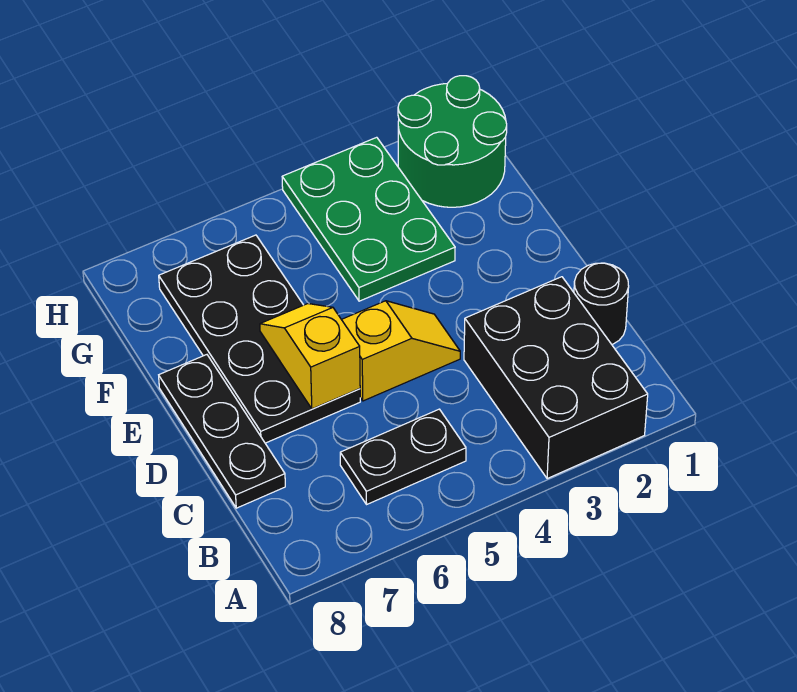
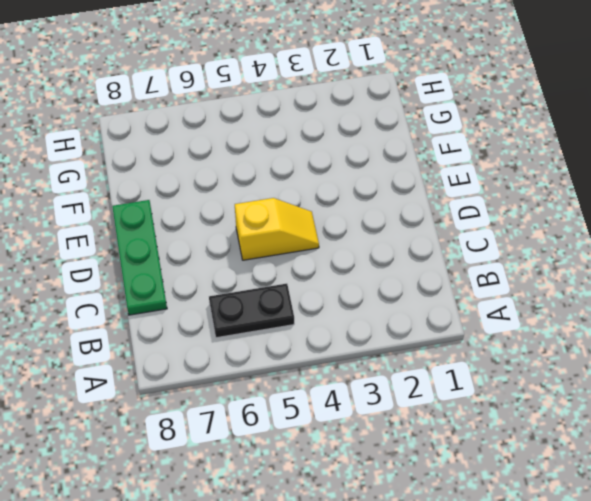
green plate C8:E8 level 1 -> black plate C8:E8 level 1
none -> black brick A2:C3 level 1
none -> black round brick C1 level 1

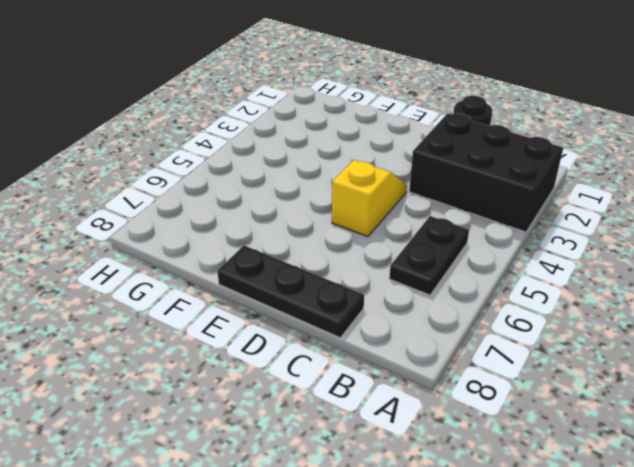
none -> black plate D6:G7 level 1
none -> green plate F3:H4 level 1

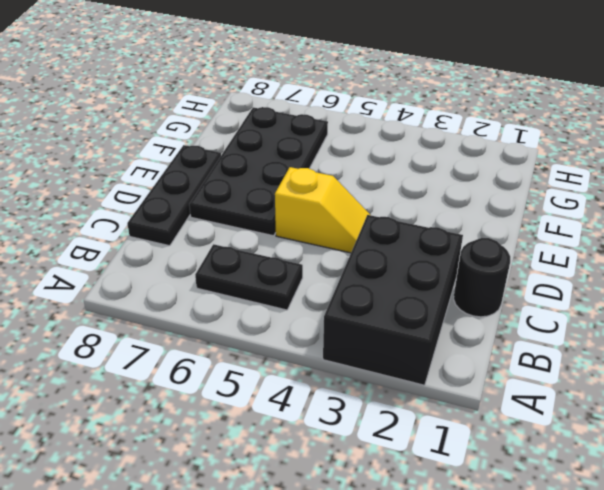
none -> green plate F3:H4 level 1
none -> green round brick G1:H2 level 1

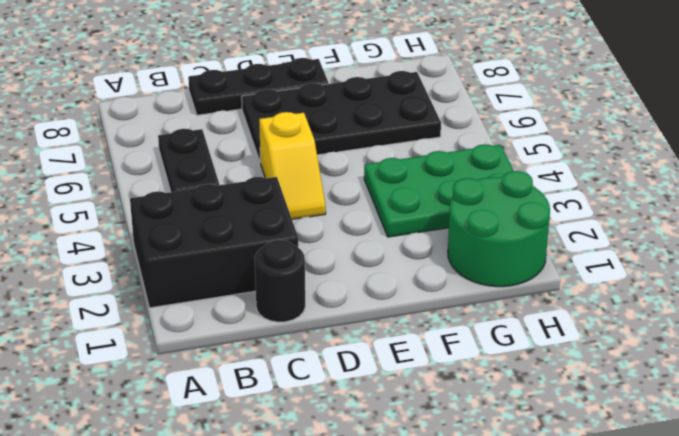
none -> yellow slope D6:E6 level 2 top D

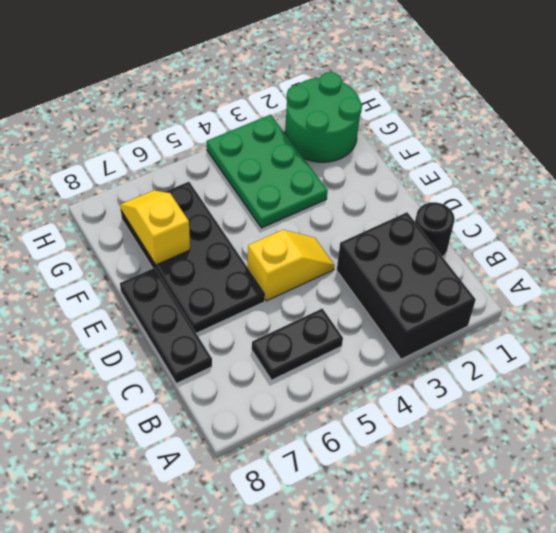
yellow slope F7:G7 level 2 top F -> yellow slope D6:E6 level 2 top D

